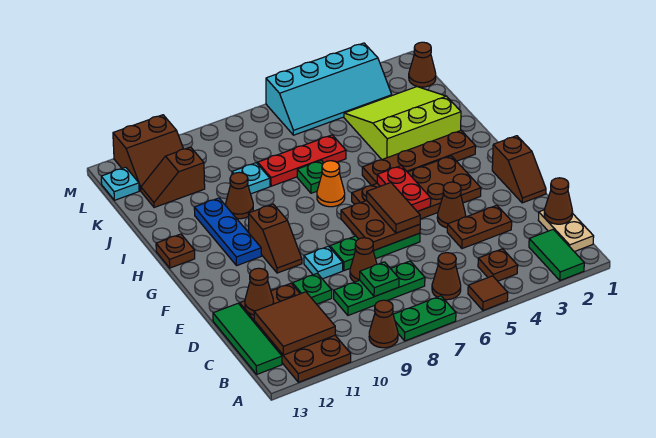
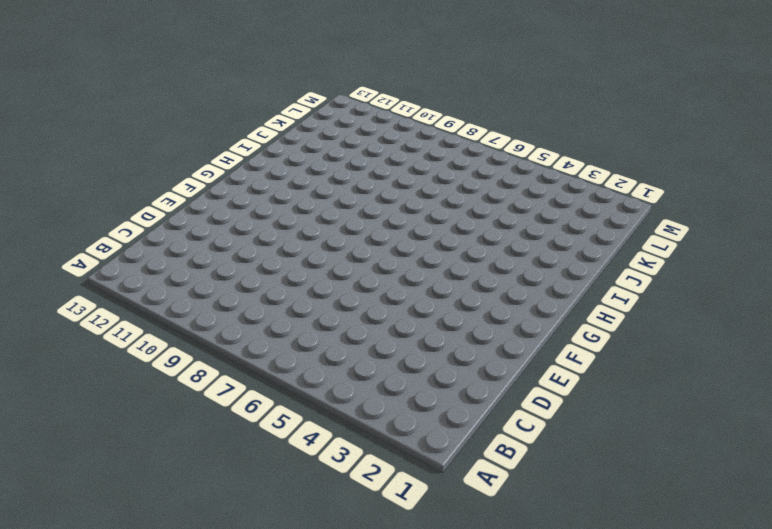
none -> green tile A2:B2 level 1
none -> brown tile A5 level 1
none -> green plate A7:A8 level 1
none -> brown cone A9 level 1

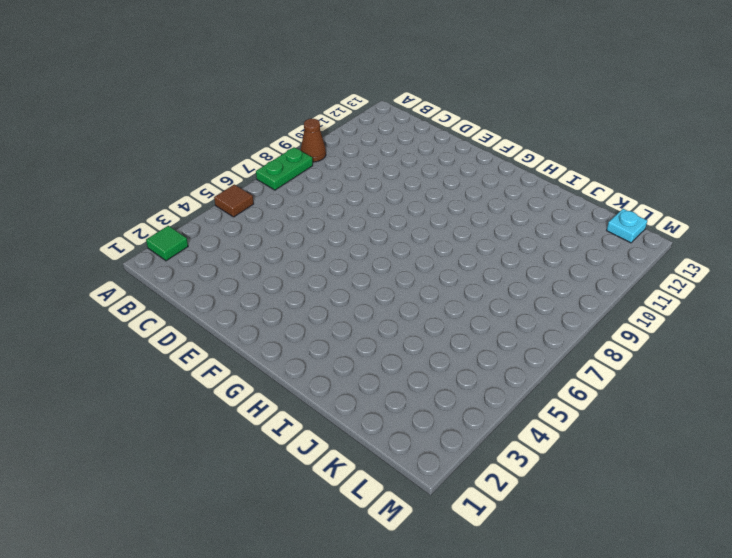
green tile A2 level 1 -> green tile A2:B2 level 1
none -> brown plate A11:D12 level 1
none -> tan plate B1:C1 level 1
none -> brown plate B4 level 1
none -> brown cone B6 level 1

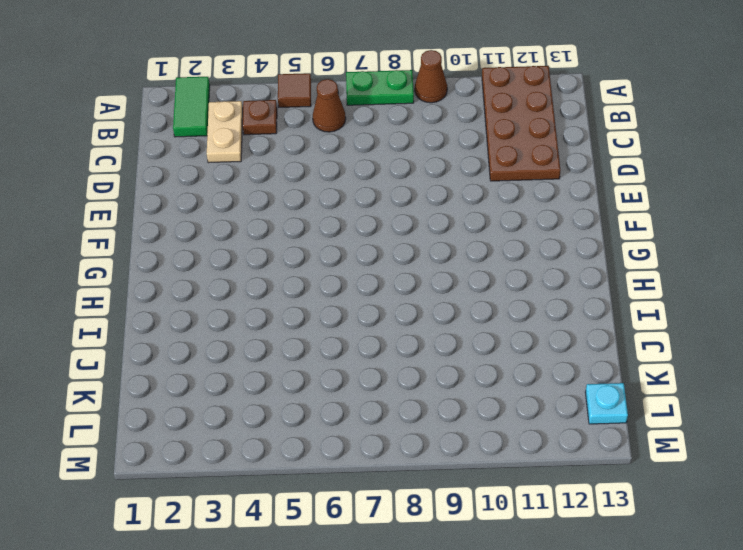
tan plate B3:C3 level 1 -> tan plate B1:C1 level 1
none -> green tile B13:D13 level 1
none -> green plate C7:C9 level 1
none -> brown plate D3:D4 level 1
none -> brown cone D8 level 1

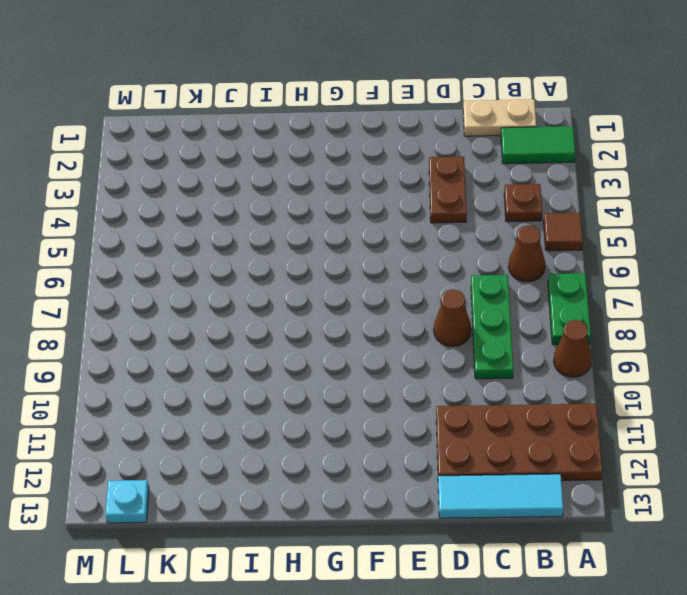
cyan tile B13:D13 level 1 -> green tile B13:D13 level 1
none -> green plate D10 level 1
none -> brown slope E1:F1 level 1 top F
none -> brown cone E4 level 1
none -> green plate E6:E8 level 1

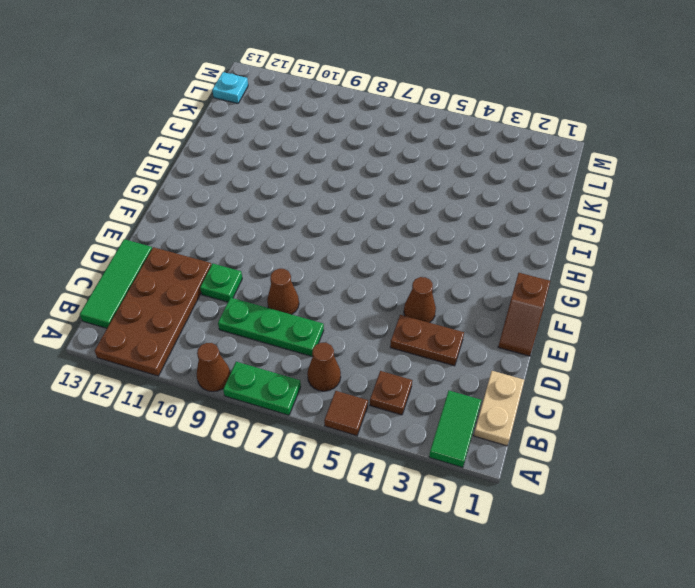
none -> green plate E6:E8 level 1
none -> cyan plate E9 level 1
none -> brown plate F3:G6 level 1
none -> brown slope F10:G10 level 1 top G

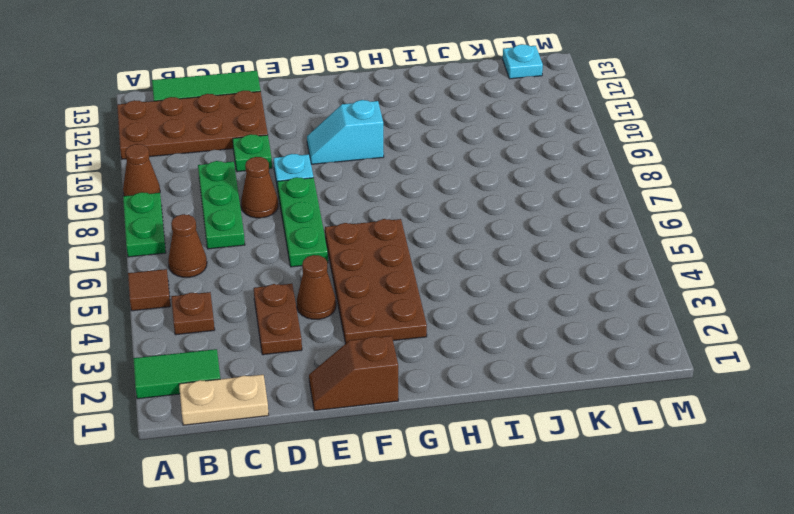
cyan slope F10:G10 level 1 top G -> brown slope F10:G10 level 1 top G
none -> blue plate G11:I11 level 1
none -> brown plate H2:H5 level 1
none -> orange cone H7 level 1
none -> brown plate H13 level 1

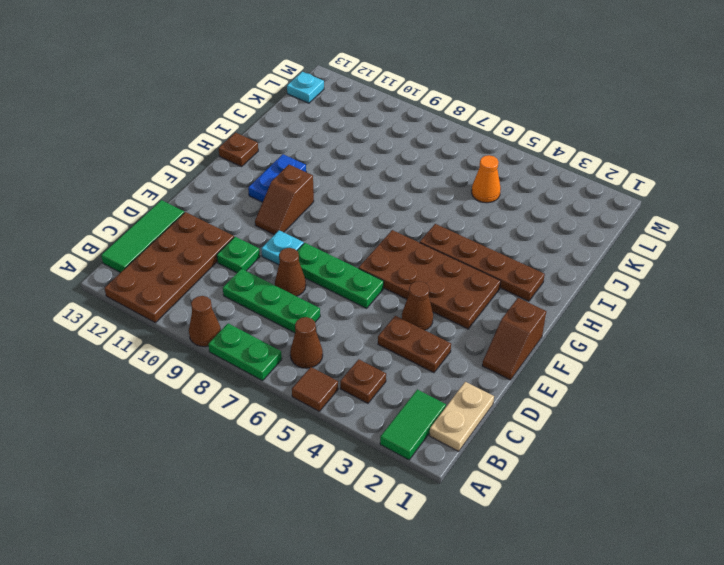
blue plate G11:H11 level 1 -> blue plate G11:I11 level 1
orange cone K5 level 1 -> orange cone H7 level 1
none -> lime slope I2:K4 level 1 top I
none -> green plate I7 level 1
none -> brown cone I10 level 1
none -> red plate J6:J8 level 1

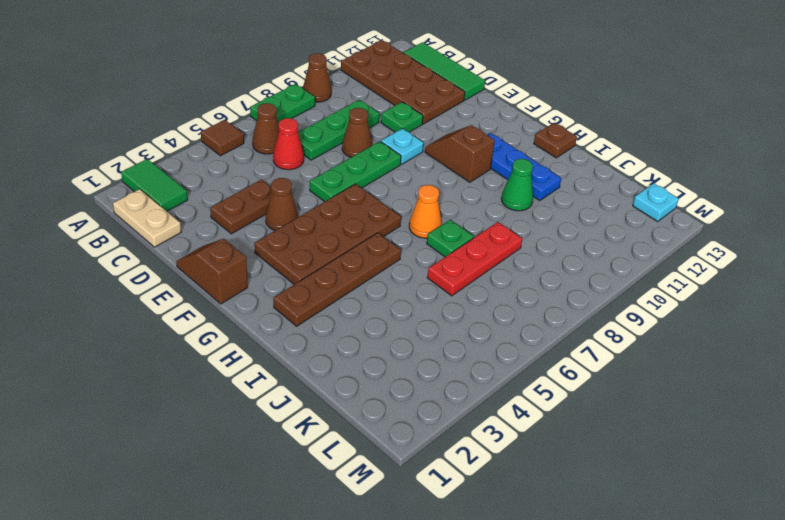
red cone C6 level 1 -> none
green cone I10 level 1 -> brown cone I10 level 1
none -> brown plate B4 level 1
none -> lime slope I2:K4 level 1 top I
none -> cyan plate J9 level 1
none -> brown slope K11:K12 level 1 top 11

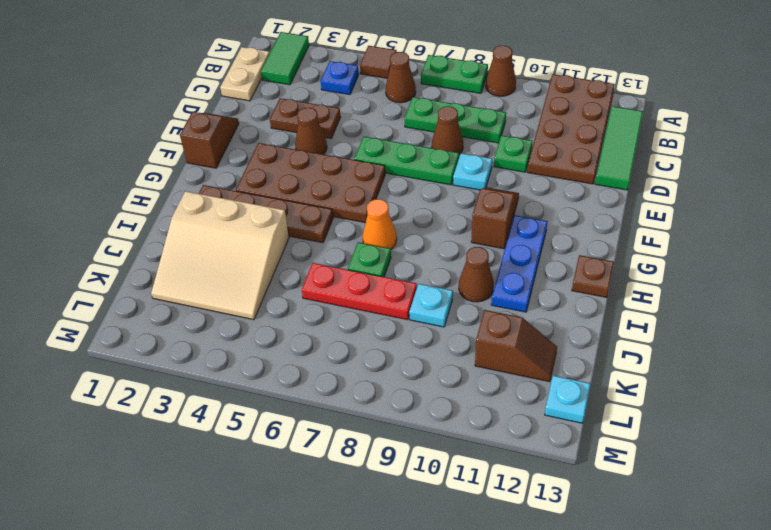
blue plate B4 level 1 -> brown plate B4 level 1
tan slope I2:K4 level 1 top I -> lime slope I2:K4 level 1 top I
none -> brown cone L1 level 1
none -> cyan slope L3:M6 level 1 top M
none -> brown slope L11:M12 level 1 top M
none -> brown tile B11:C12 level 2

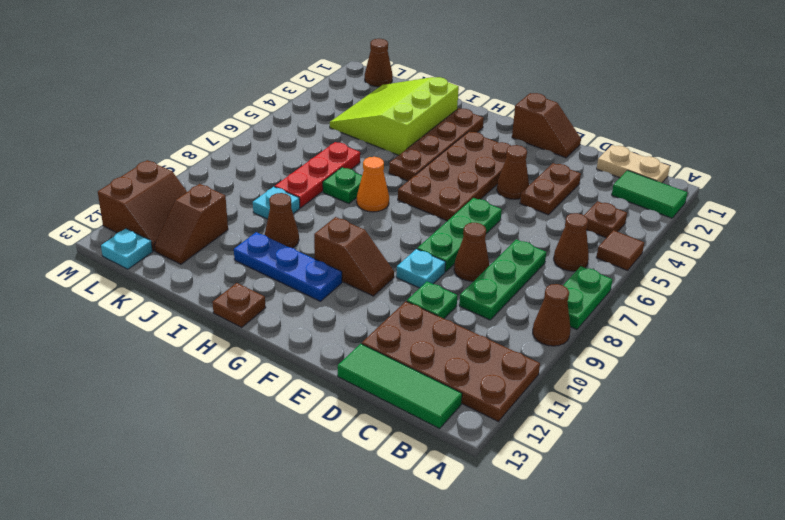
none -> cyan slope L3:M6 level 1 top M
none -> brown tile B11:C12 level 2
none -> brown cone C1 level 2
none -> green plate C8 level 2

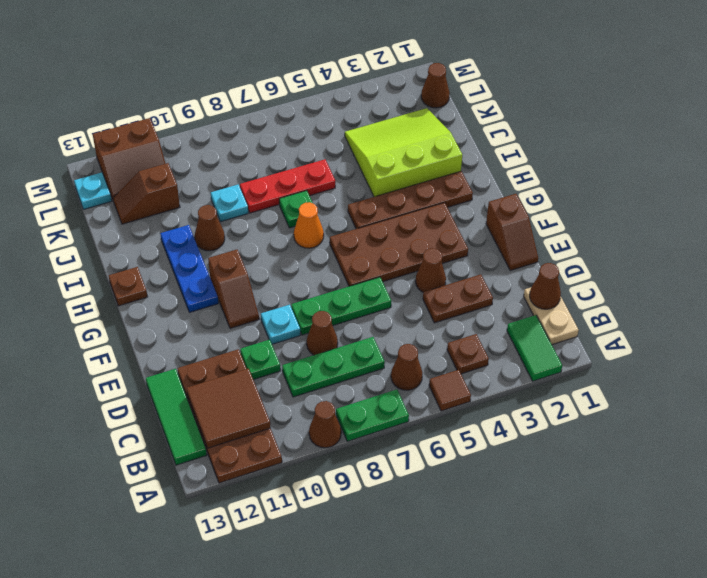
none -> cyan slope L3:M6 level 1 top M
none -> green plate C8 level 2
none -> brown cone D12 level 2
none -> brown plate E6:F7 level 2

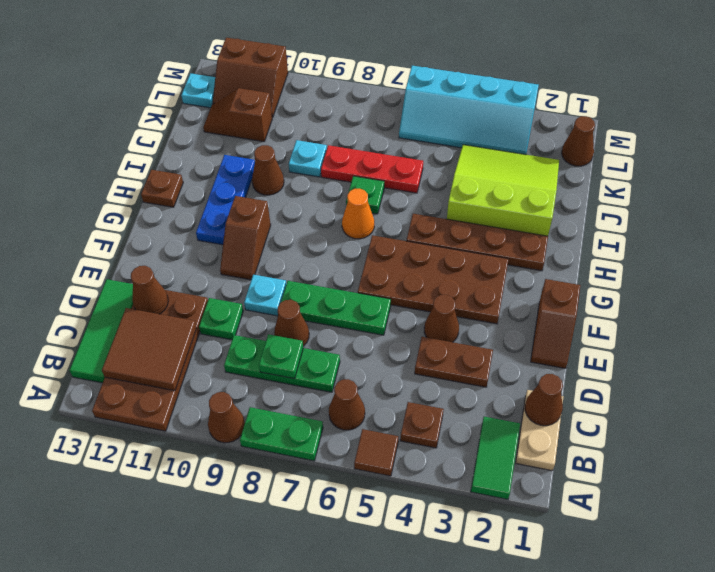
none -> brown plate E6:F7 level 2
none -> red plate F5:G5 level 2
none -> brown tile E6:F6 level 3

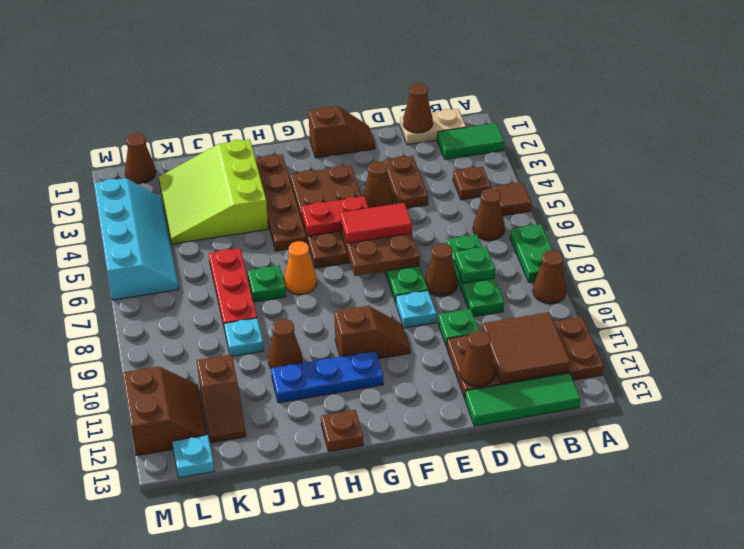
red tile E6:F6 level 3 -> brown tile E6:F6 level 3

